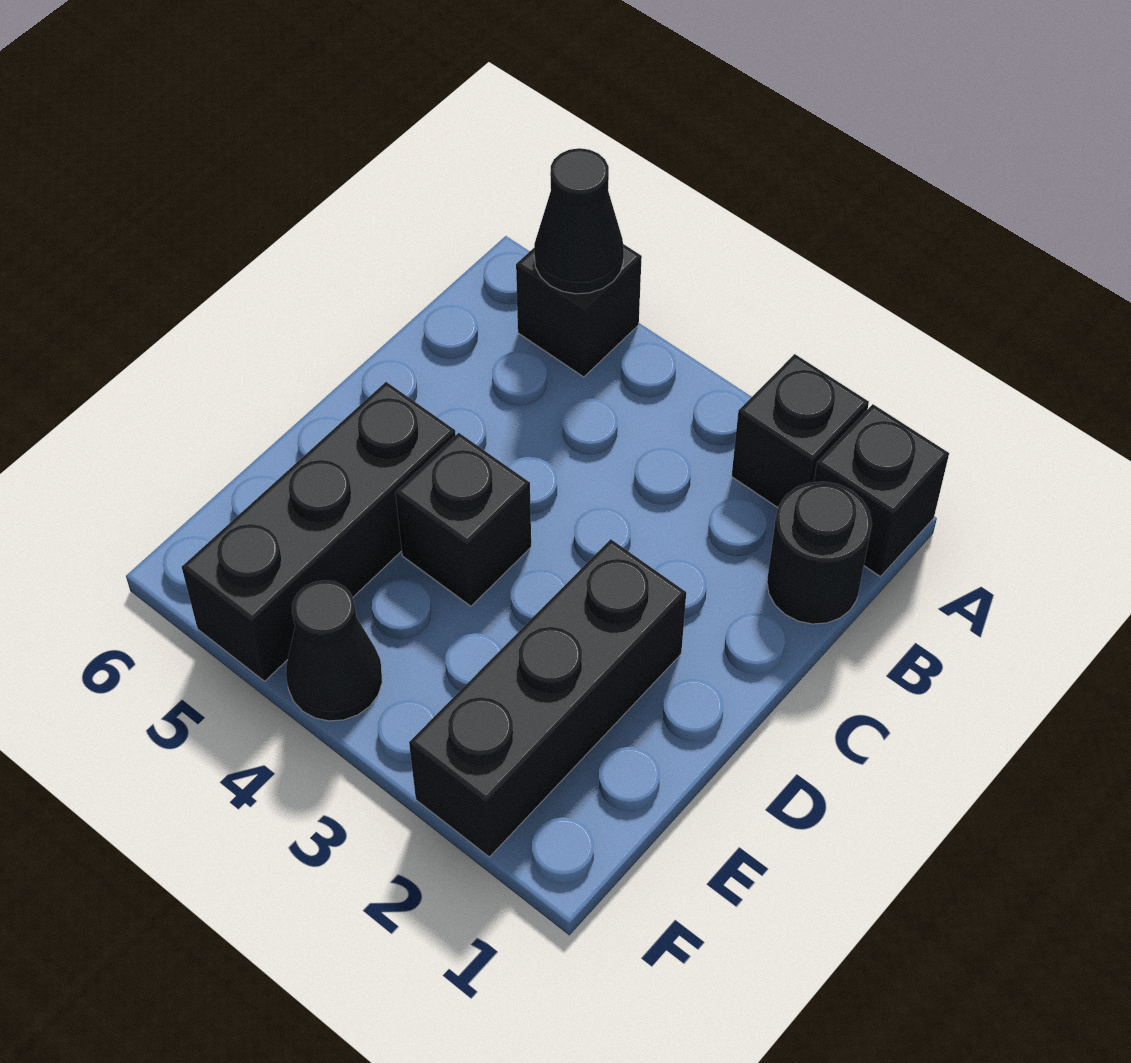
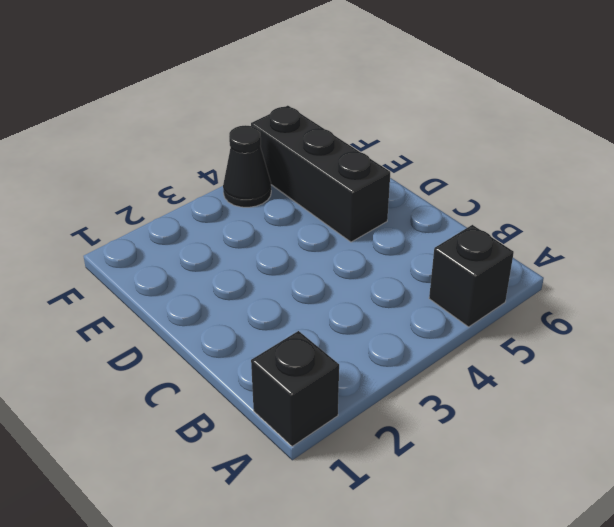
none -> black brick A2 level 1
none -> black round brick B1 level 1

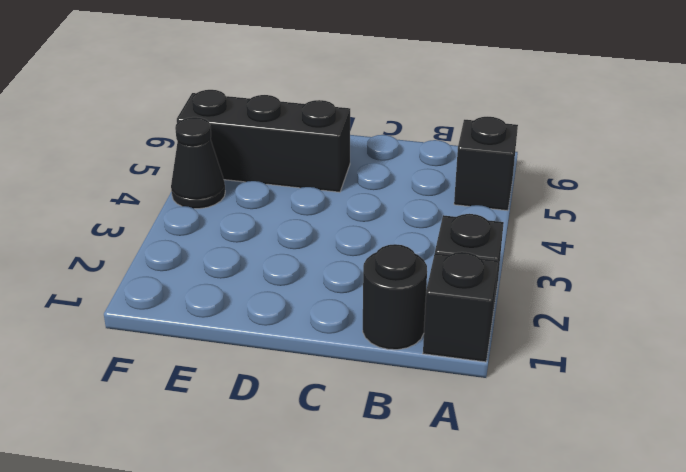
none -> black brick D2:F2 level 1
none -> black brick D4 level 1

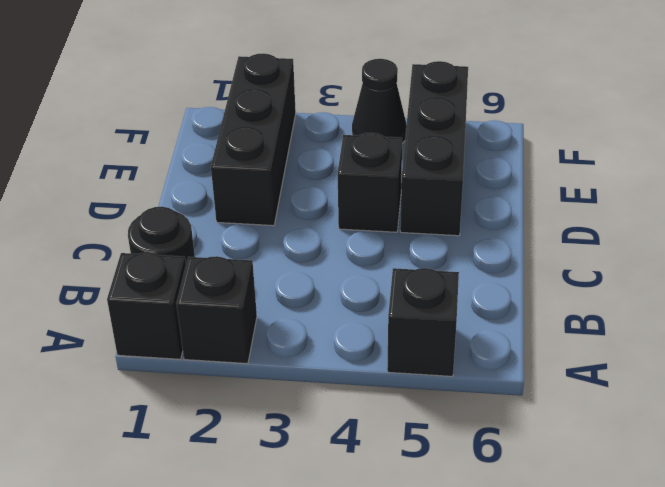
none -> black cone A5 level 2

